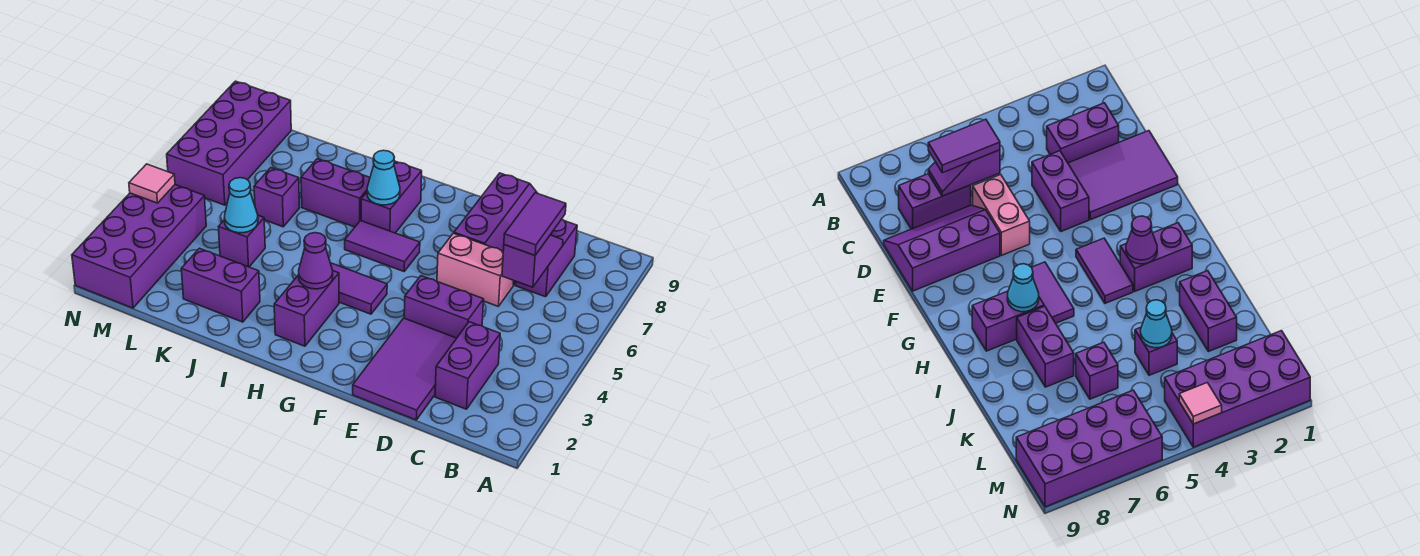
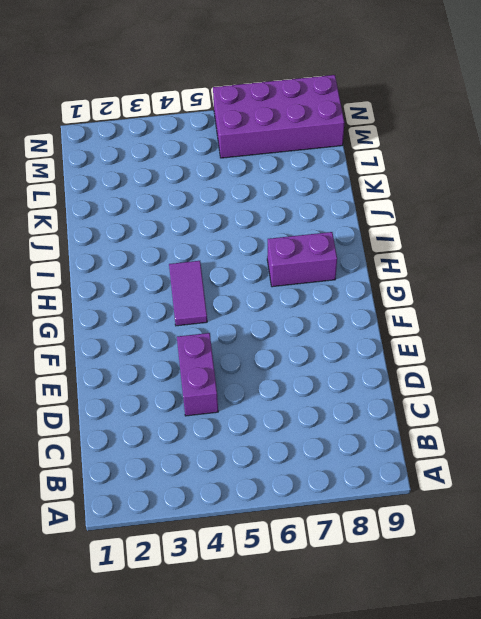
none -> purple brick C2:C3 level 1
none -> purple brick C7:C8 level 1
none -> purple tile D1:E3 level 1

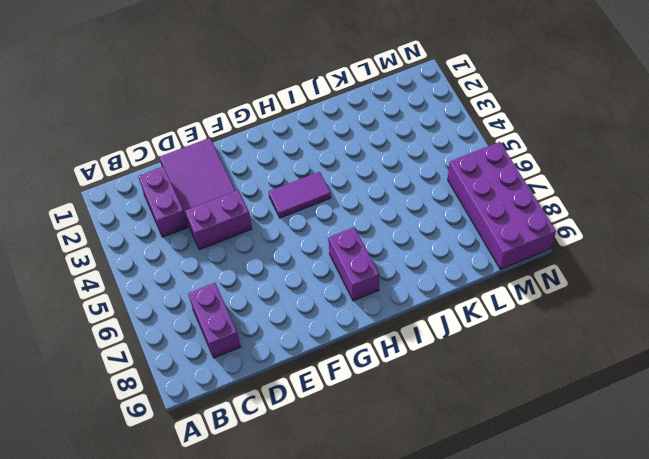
none -> pink brick D6:E6 level 1
none -> purple slope D7:E9 level 1 top E
none -> purple tile G6:H6 level 1

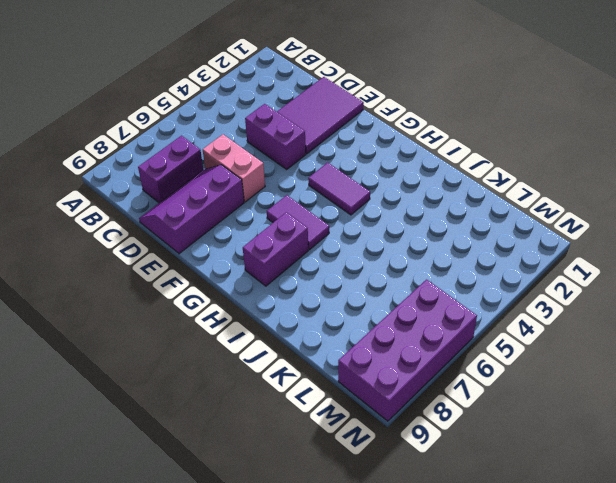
none -> purple brick C2:C3 level 1
none -> purple brick H2:H3 level 1
none -> purple brick I7:J7 level 1

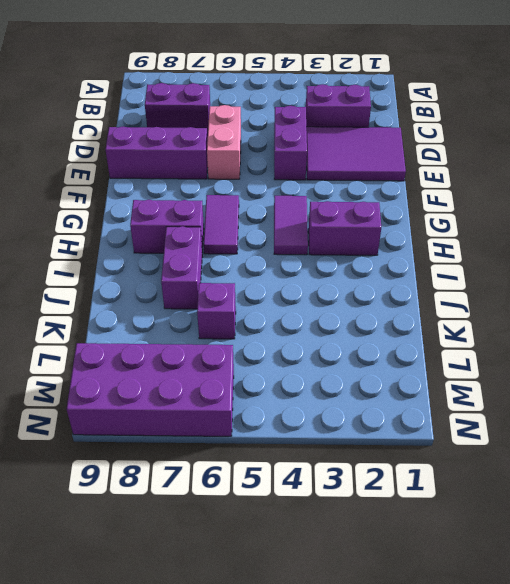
none -> purple brick J2:K2 level 1
none -> purple brick K4 level 1
none -> purple brick M1:N4 level 1

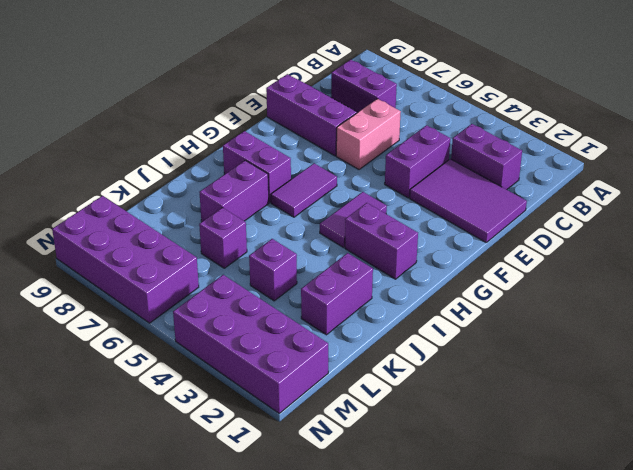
none -> purple slope C6:C7 level 2 top 6
none -> purple cone H3 level 2
none -> cyan cone H7 level 2

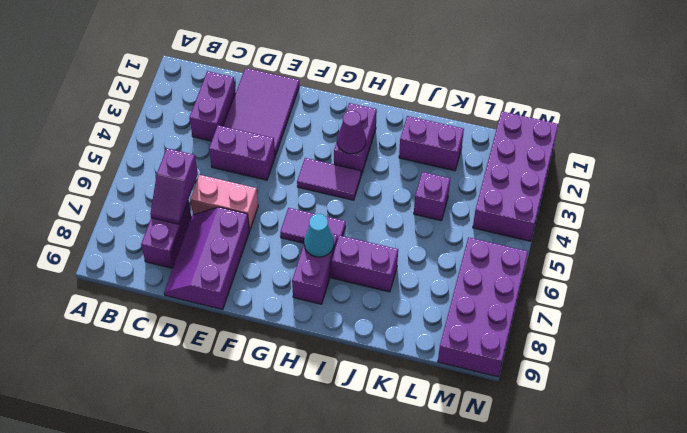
none -> purple brick K6 level 1
none -> cyan cone K4 level 2
none -> pink tile N4 level 2

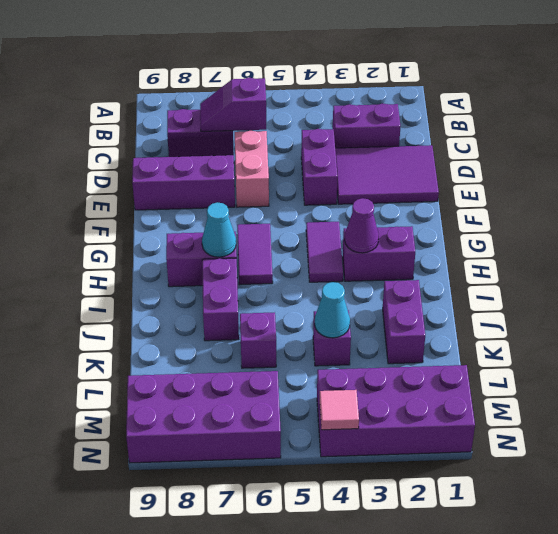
none -> purple tile C6:C7 level 3

